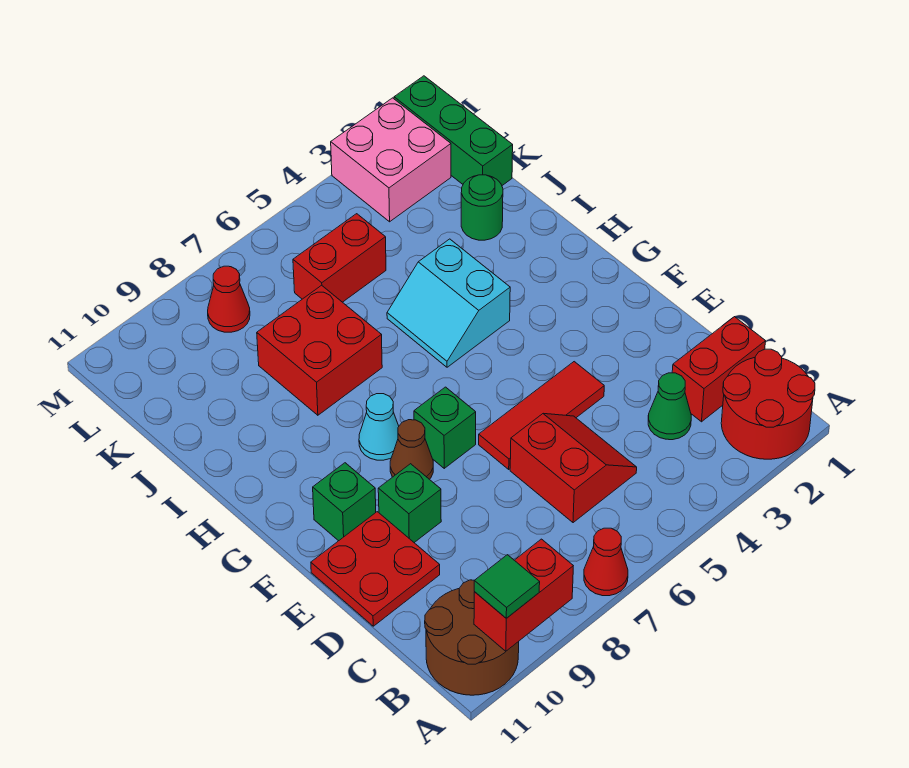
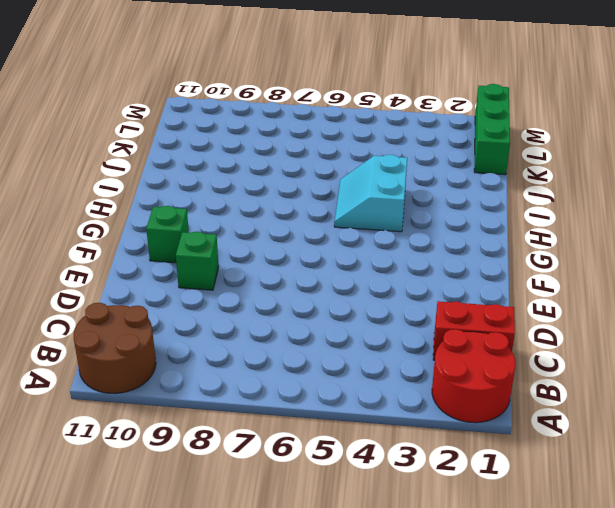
none -> red cone A7 level 1
none -> green cone C3 level 1
none -> red slope C5:D6 level 1 top 6

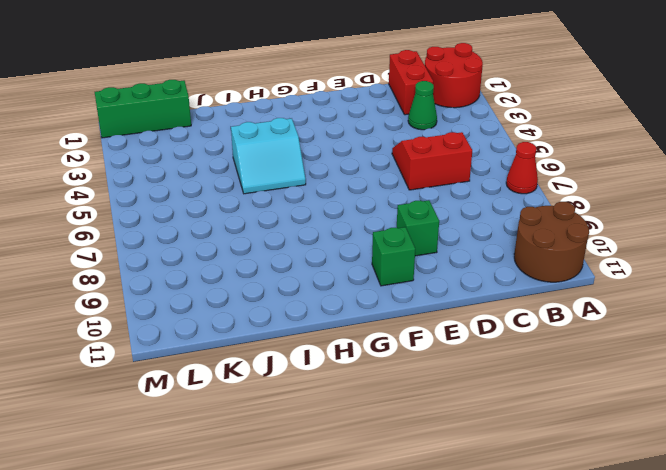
none -> red plate D10:E11 level 1
none -> red tile E4:E6 level 1
none -> green brick F7 level 1

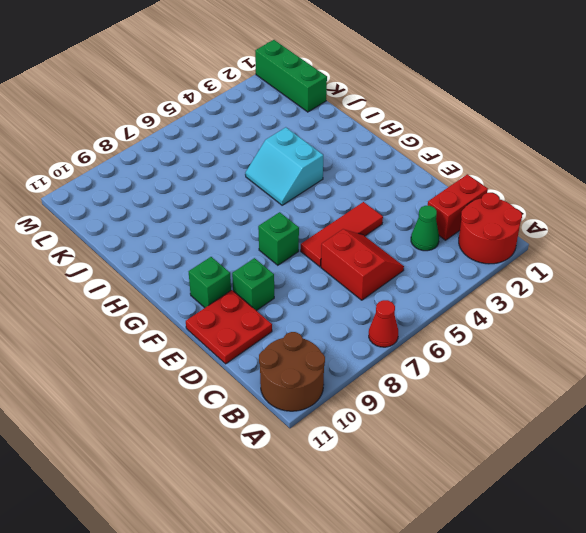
none -> brown cone F8 level 1
none -> cyan cone G8 level 1
none -> red brick I7:J8 level 1

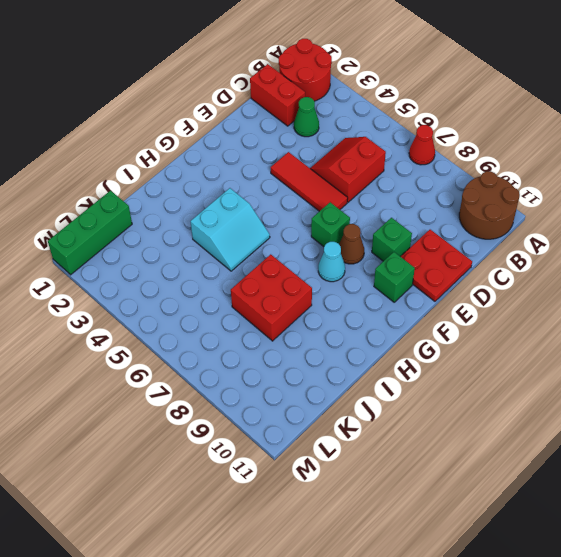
none -> green round brick J2 level 1
none -> red brick K5:K6 level 1
none -> pink brick L2:M3 level 1

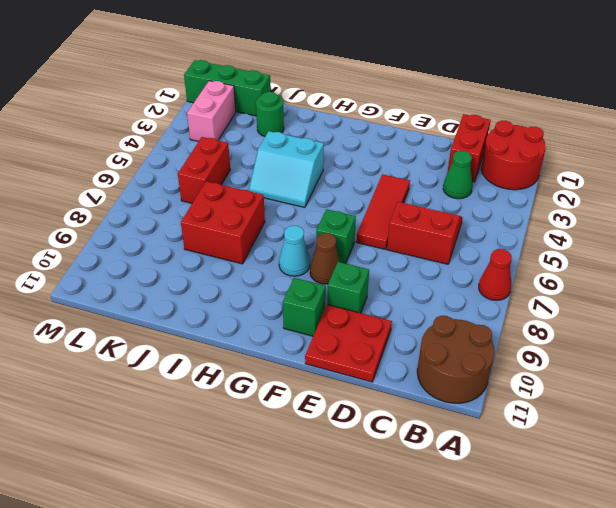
pink brick L2:L3 level 1 -> pink brick L2:M3 level 1
none -> red cone L8 level 1
none -> red brick A9:A10 level 2
none -> green tile A10 level 3

